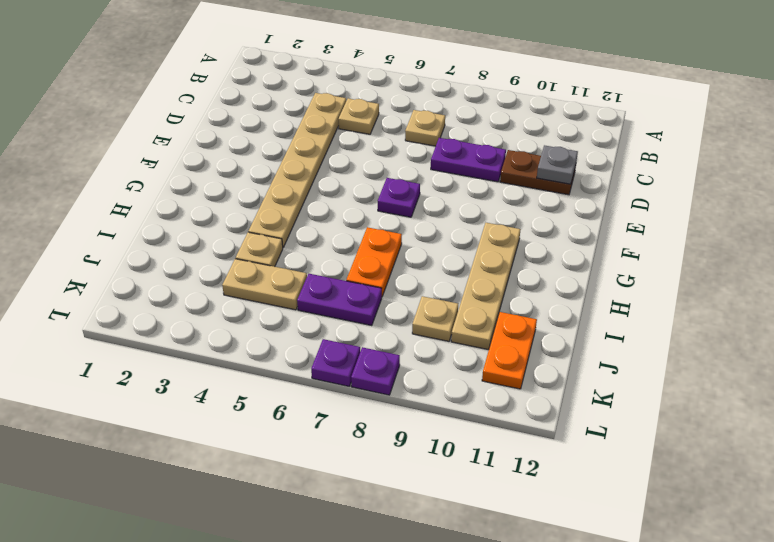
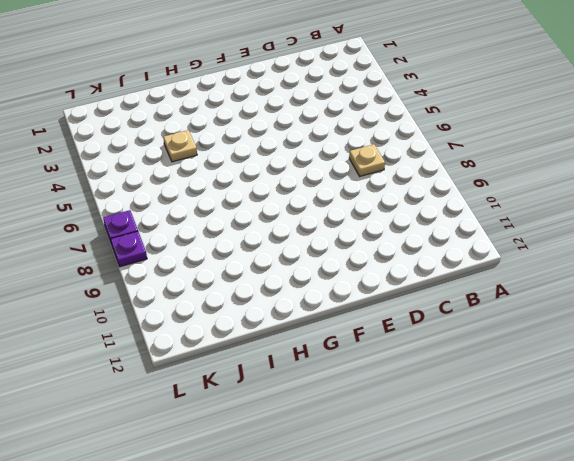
none -> tan plate C4:H4 level 1
none -> tan plate C5 level 1
none -> purple plate D8:D9 level 1

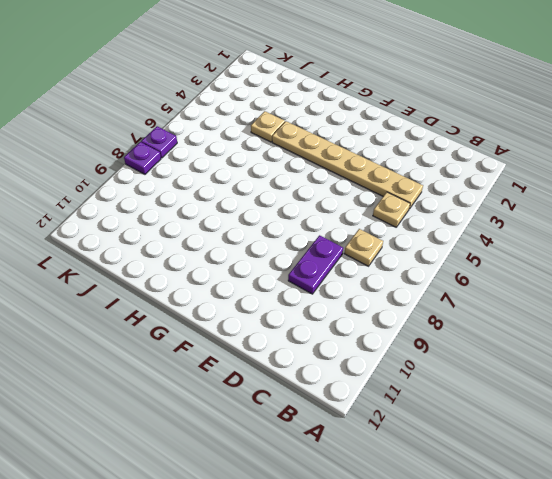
none -> brown plate D10:D11 level 1
none -> purple plate F7 level 1
none -> tan plate G10:J10 level 1

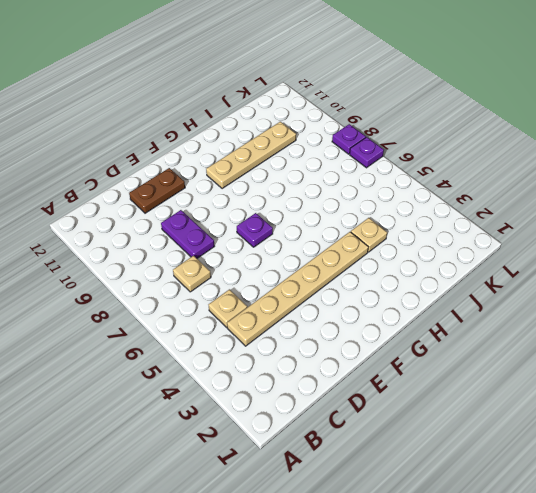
brown plate D11:E11 level 1 -> brown plate D10:D11 level 1
none -> orange plate H7:I7 level 1
none -> tan plate J4:J5 level 1
none -> purple plate J6:J7 level 1

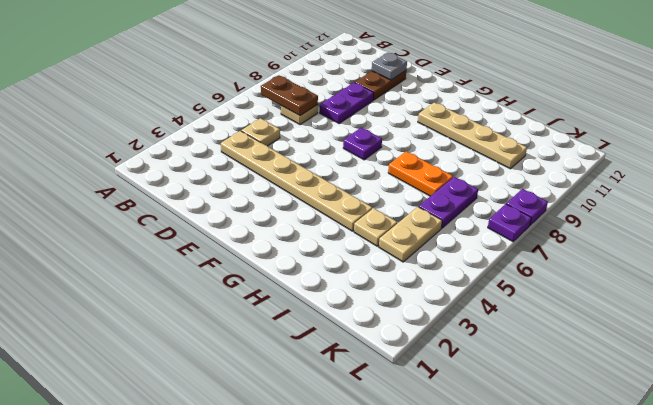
brown plate B7:C7 level 2 -> none
none -> tan plate J9 level 1
none -> orange plate J11:K11 level 1

